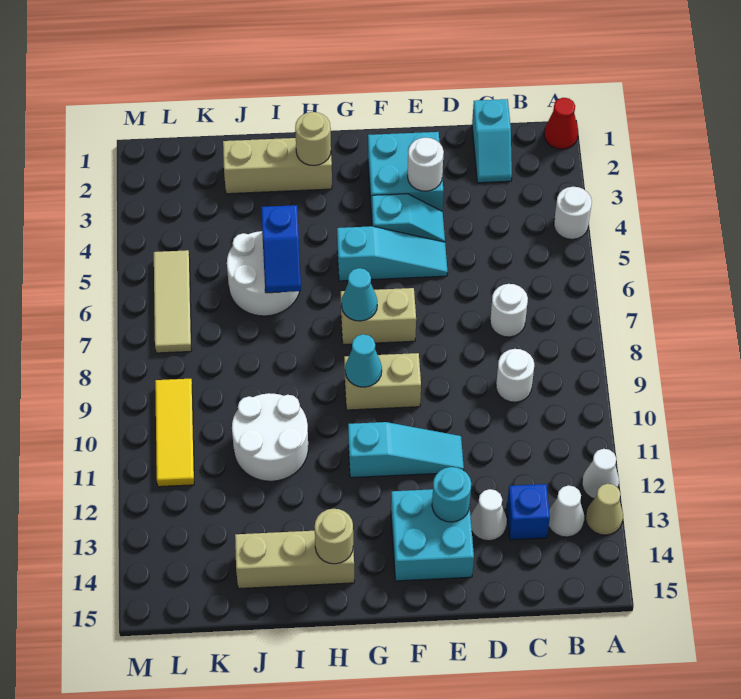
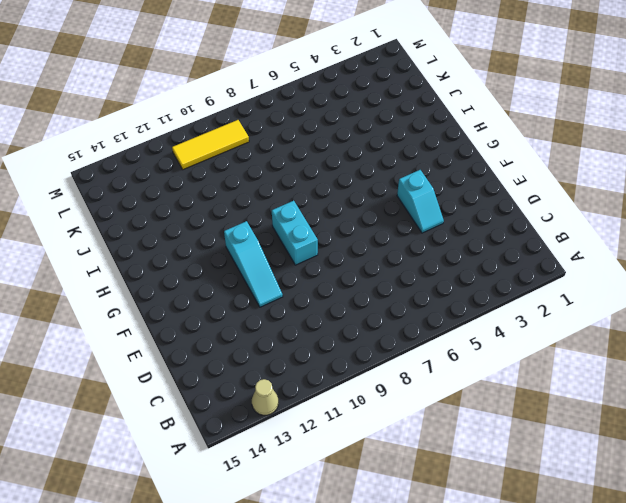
cyan brick F9:G9 level 1 -> tan brick F9:G9 level 1
none -> red cone A1 level 1
none -> white round brick A4 level 1
none -> white cone A12 level 1
none -> white cone B13 level 1

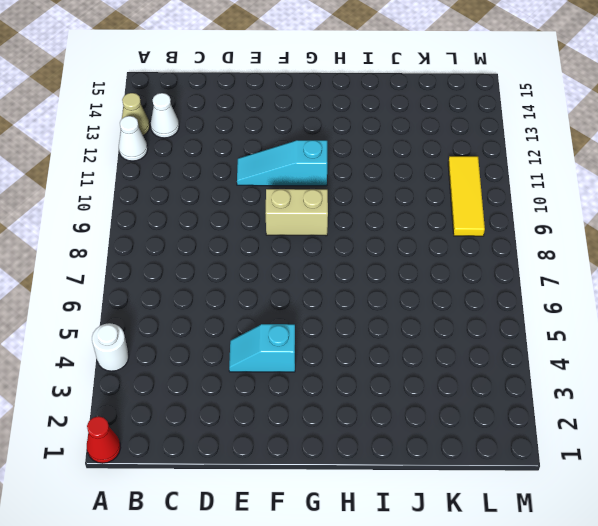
none -> cyan slope C1:C2 level 1 top 1
none -> white round brick C7 level 1
none -> white round brick C9 level 1
none -> blue brick C13 level 1

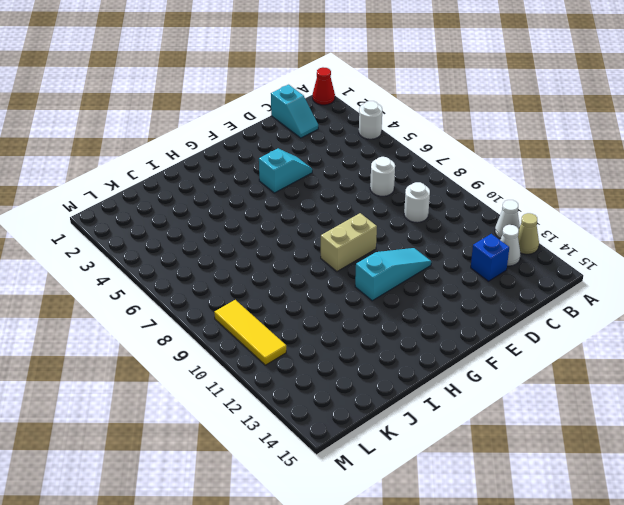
none -> white cone D13 level 1
none -> cyan brick E2:F3 level 1
none -> cyan slope E5:G5 level 1 top G
none -> cyan brick E13:F14 level 1

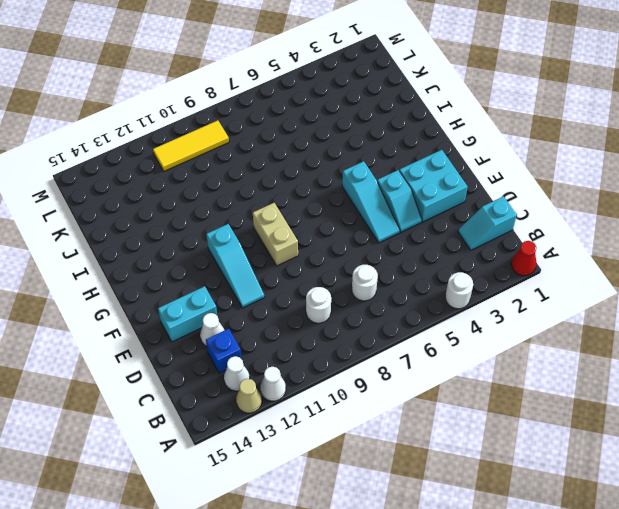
cyan brick E13:E14 level 1 -> cyan brick E13:F14 level 1
none -> tan brick F7:G7 level 1
none -> tan brick H2:J2 level 1
none -> tan brick H14:J14 level 1
none -> white round brick I5:J6 level 1

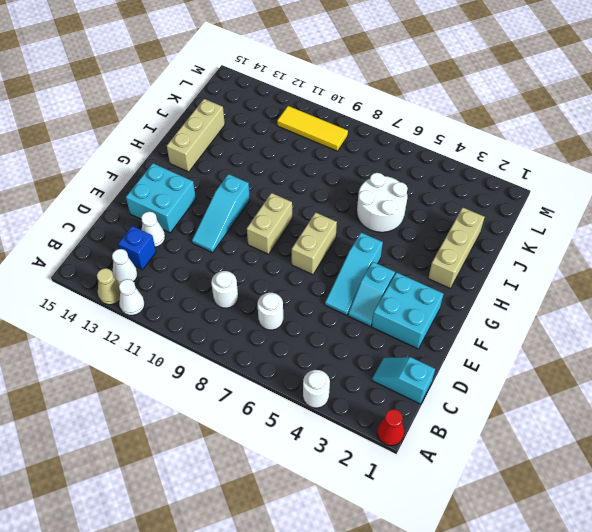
none -> white round brick I10:J11 level 1
none -> tan tile L5:L7 level 1
none -> white round brick E3 level 2
none -> cyan round brick E13 level 2

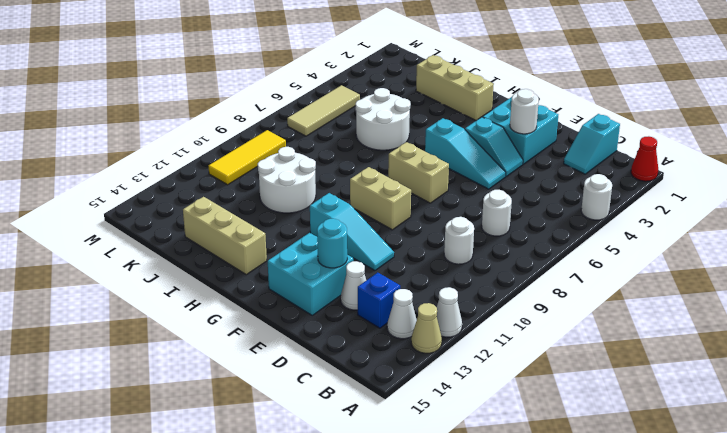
none -> cyan cone G7 level 2
none -> cyan cone G9 level 2
none -> tan round brick H2 level 2
none -> tan round brick H14 level 2

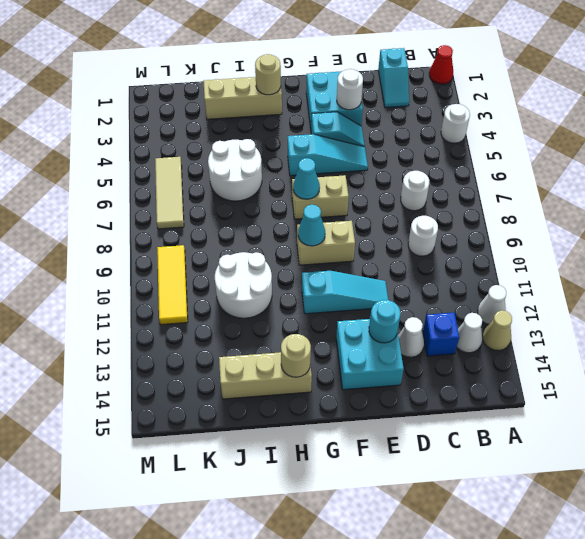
none -> blue slope I5:I6 level 2 top 5

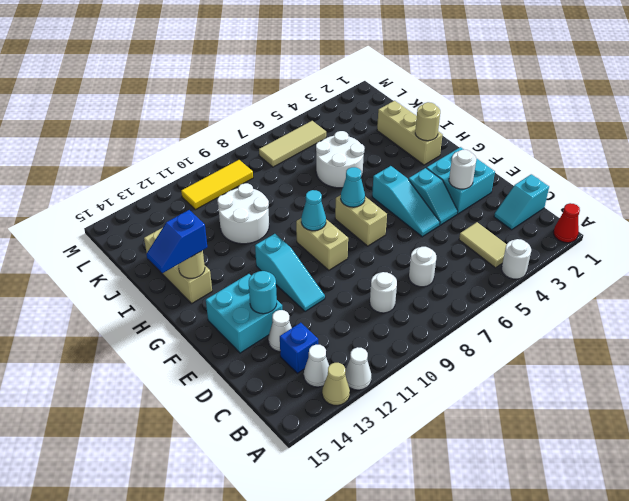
tan tile B4:C4 level 1 -> none
blue slope H14:H15 level 3 top 14 -> blue slope I5:I6 level 2 top 5

